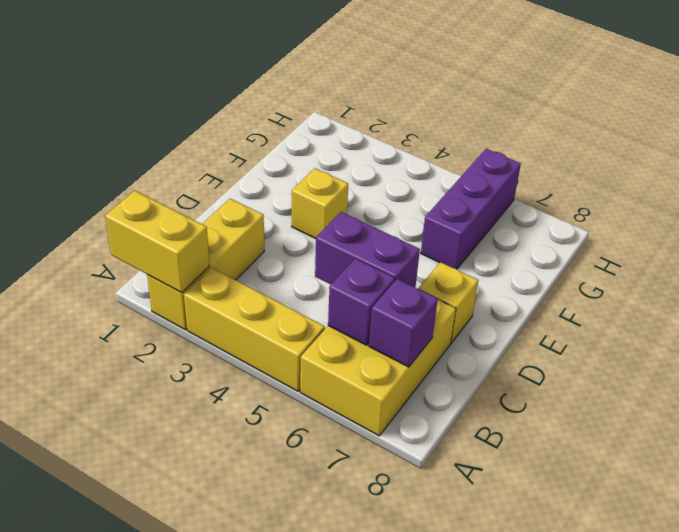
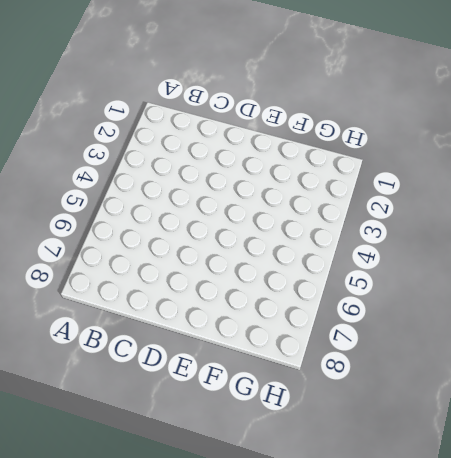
none -> yellow brick A2:C2 level 1
none -> yellow brick A3:A5 level 1

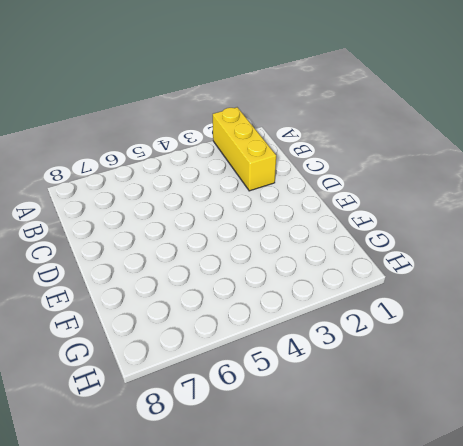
none -> yellow brick A3:A5 level 1
none -> yellow brick A6:C7 level 1

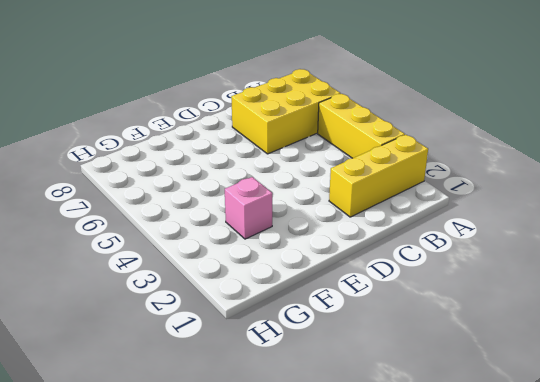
pink brick F3 level 1 -> none
none -> yellow brick D7 level 1
none -> yellow brick E3 level 1

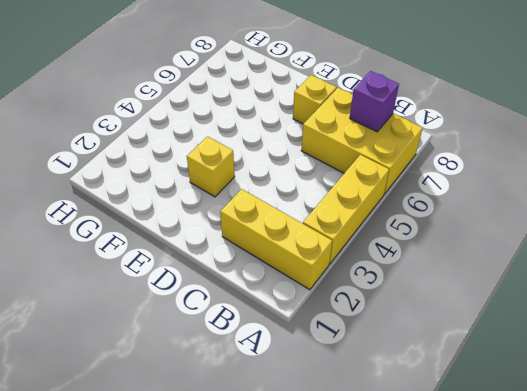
none -> purple brick F6:H6 level 1
none -> yellow brick A1:A2 level 2

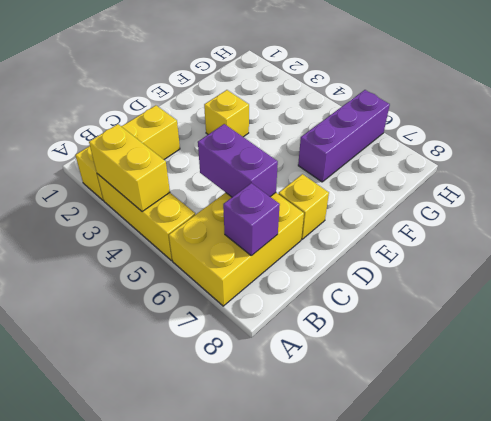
yellow brick A3:A4 level 2 -> yellow brick A1:A2 level 2
none -> purple brick B6 level 2

